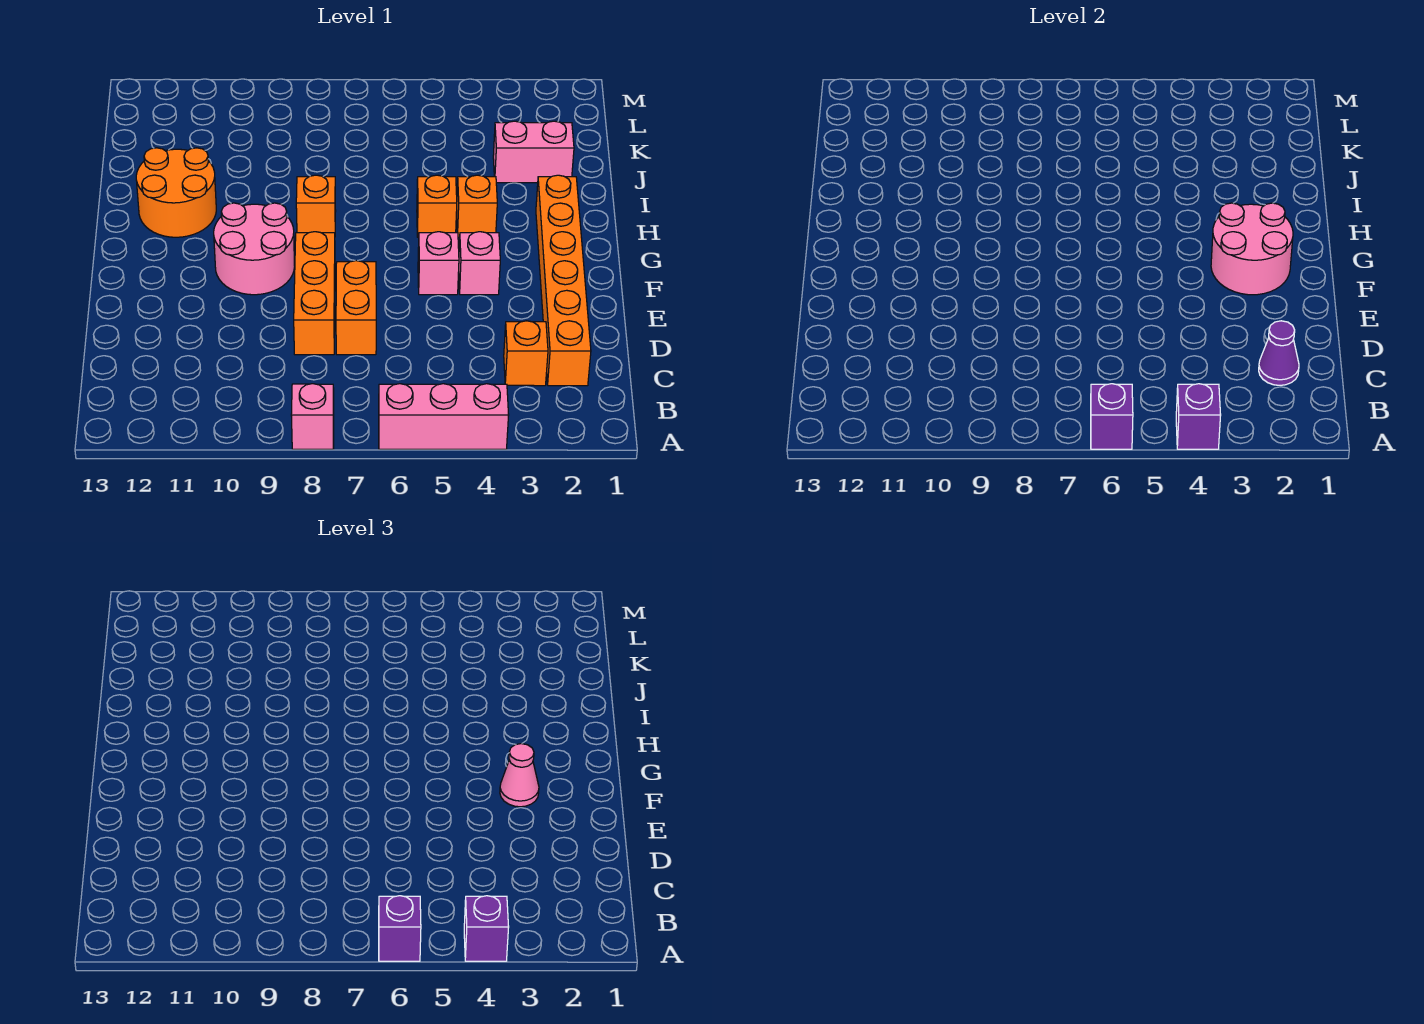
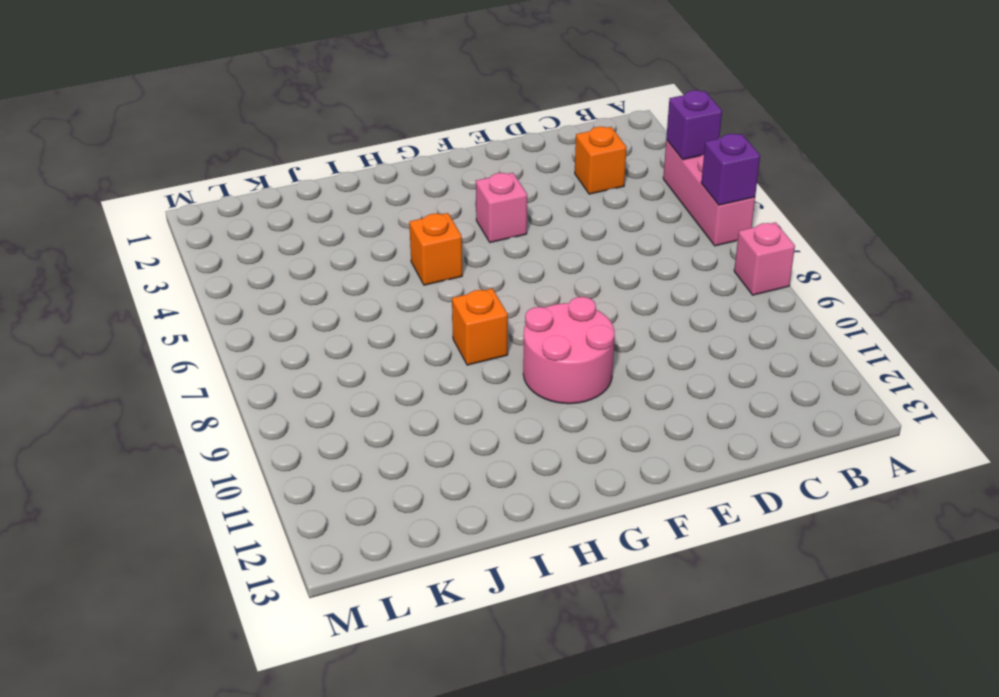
none -> orange brick C2:H2 level 1
none -> orange brick D7:E7 level 1
none -> orange brick D8:F8 level 1

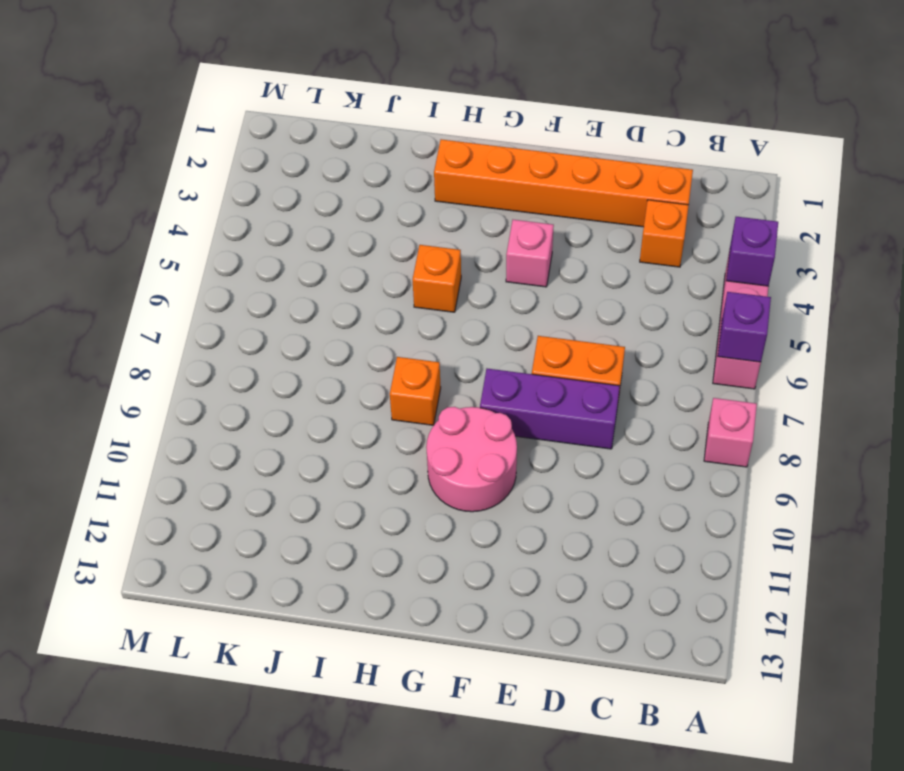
purple brick D8:F8 level 1 -> orange brick D8:F8 level 1
none -> pink brick F5 level 1
none -> orange brick H4 level 1
none -> orange round brick H11:I12 level 1

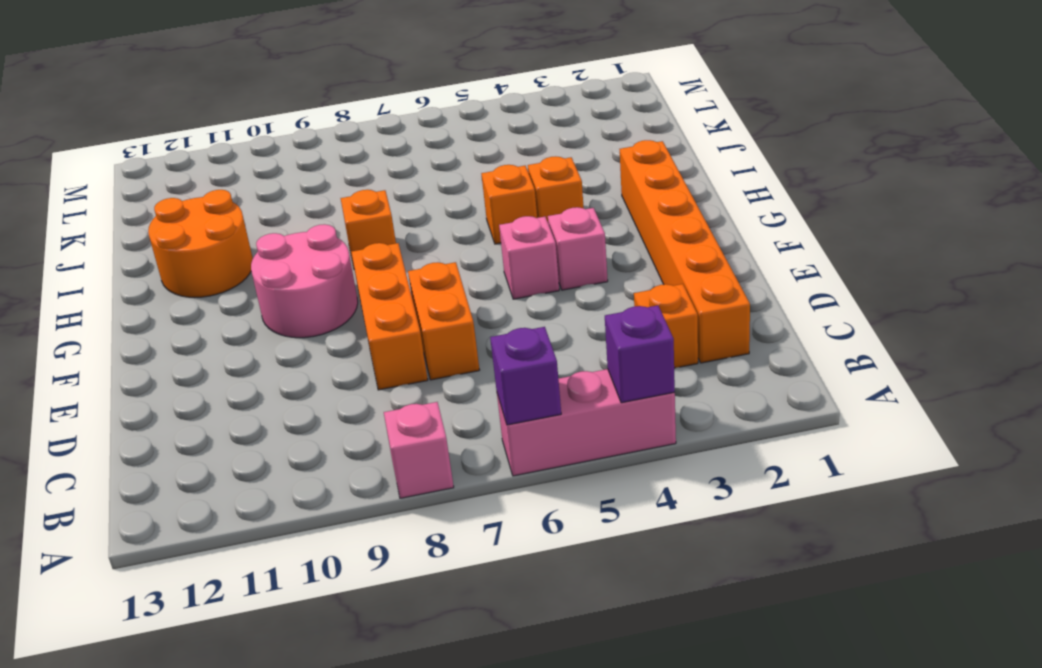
none -> pink brick J2:J3 level 1
none -> purple cone C2 level 2
none -> pink round brick F2:G3 level 2

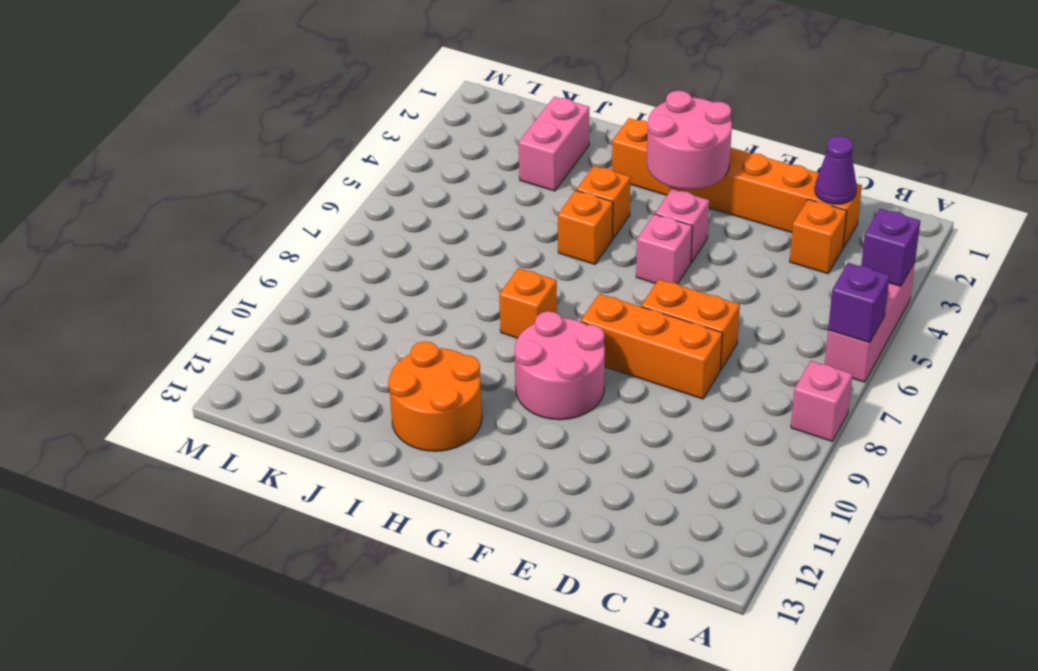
none -> purple brick A4 level 3
none -> purple brick A6 level 3
none -> pink cone F3 level 3

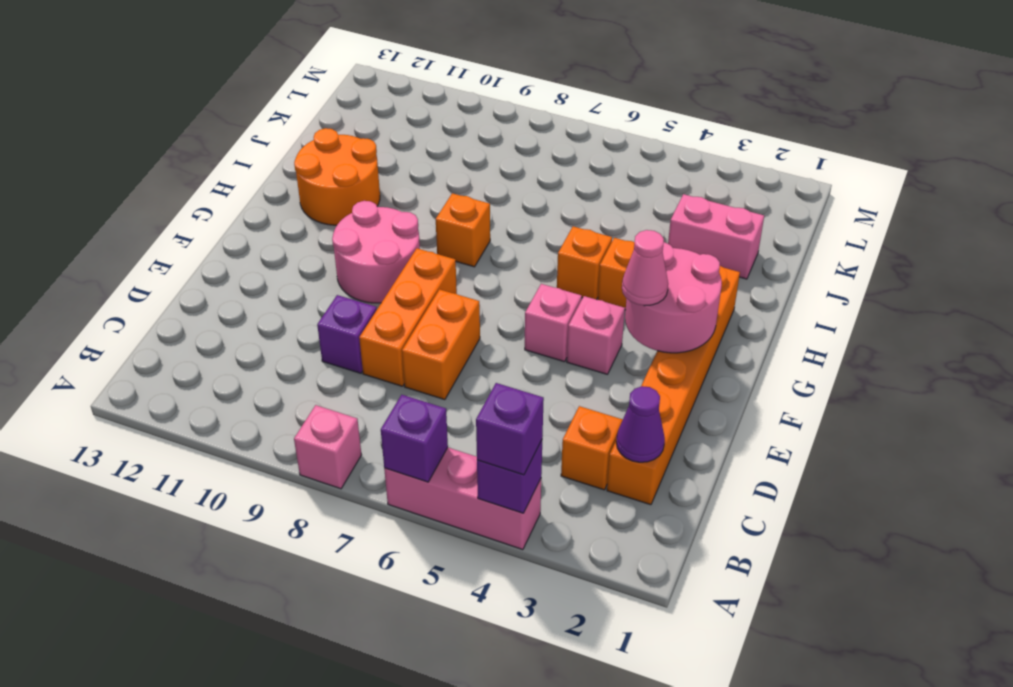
purple brick D9 level 1 -> purple brick A6 level 3

